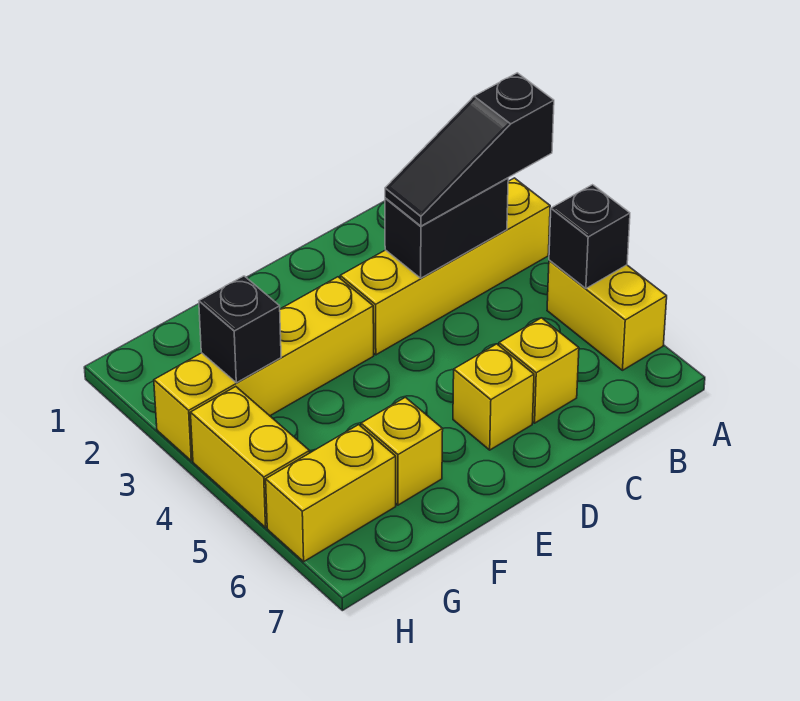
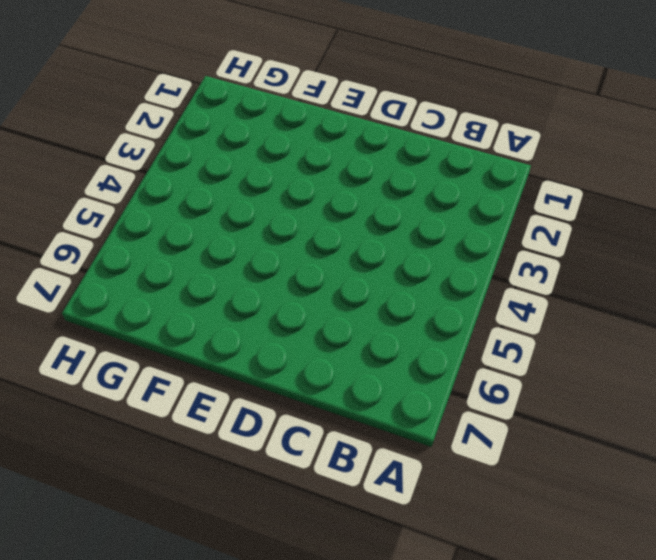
none -> yellow brick A3:D3 level 1
none -> yellow brick A5:A6 level 1
none -> yellow brick C6 level 1

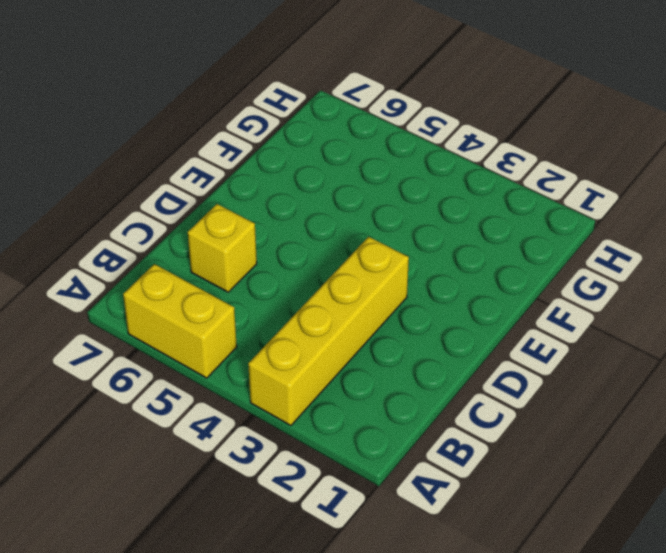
none -> yellow brick D6 level 1
none -> yellow brick E3:H3 level 1
none -> yellow brick F6 level 1

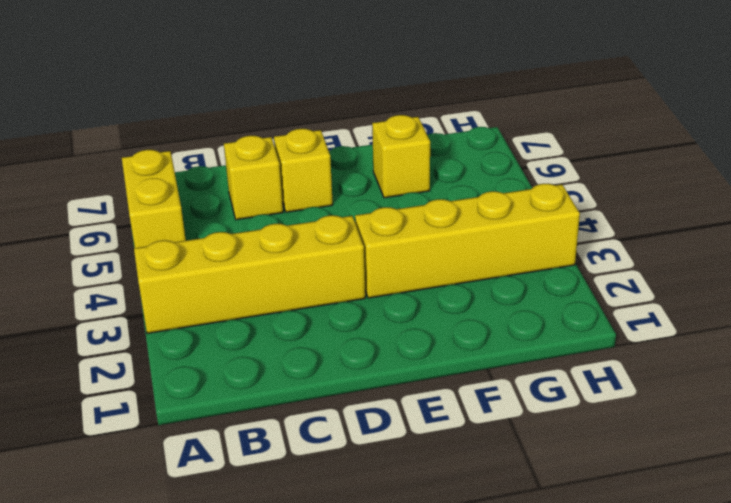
none -> yellow brick G6:H6 level 1
none -> yellow brick H4:H5 level 1
none -> black brick A5 level 2

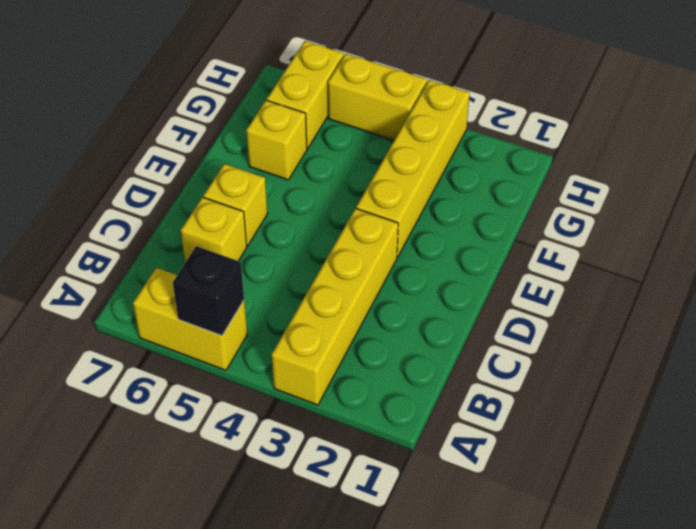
none -> black brick B3:C3 level 2
none -> black brick G3 level 2
none -> black slope A3:C3 level 3 top A

